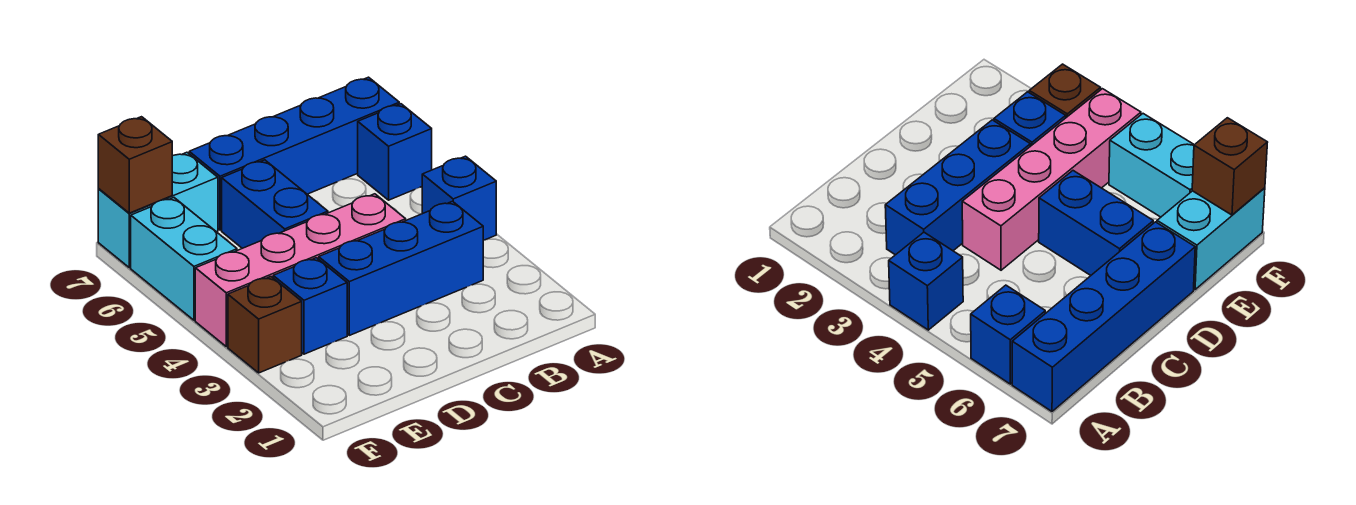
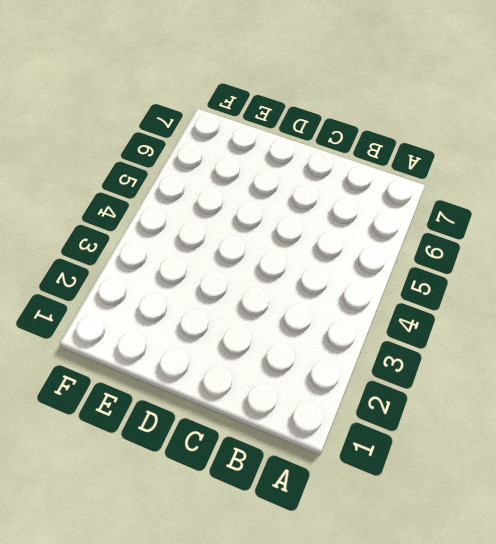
none -> blue brick A4 level 1
none -> blue brick A6 level 1

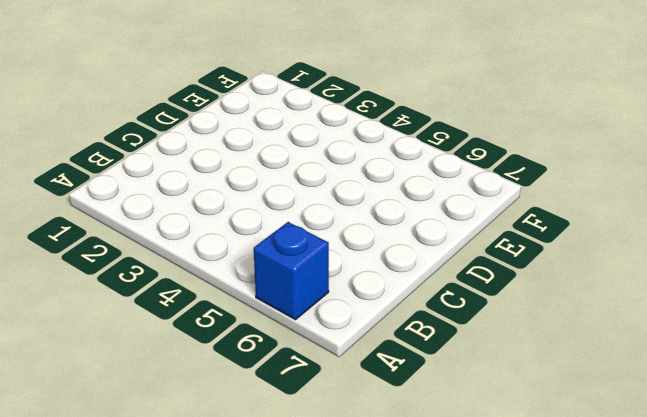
none -> blue brick A4 level 1
none -> blue brick A7:D7 level 1

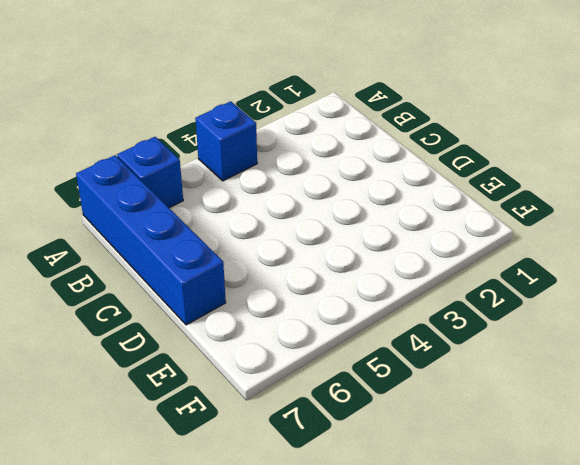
none -> blue brick B3:D3 level 1
none -> pink brick C4:F4 level 1

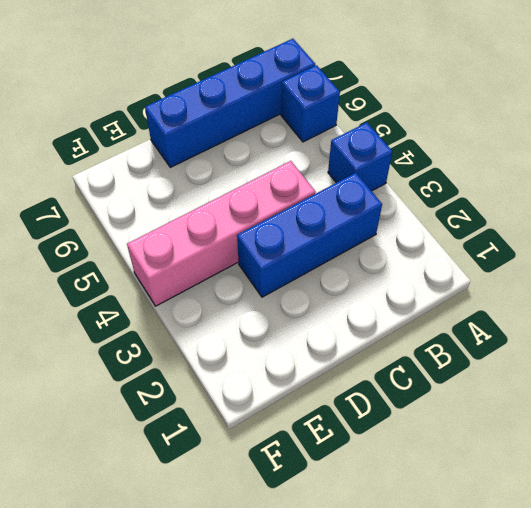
none -> blue brick D5:D6 level 1
none -> blue brick E3 level 1

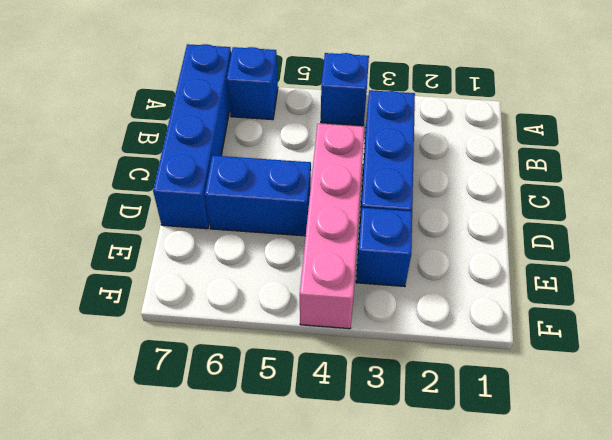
none -> cyan brick E7:F7 level 1
none -> brown brick F3 level 1

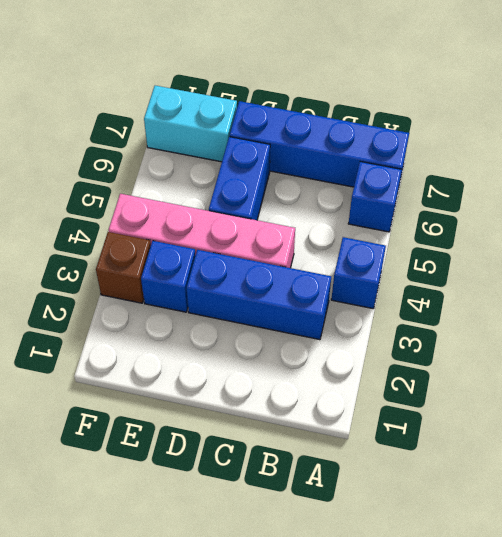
none -> cyan brick F5:F6 level 1
none -> brown brick F7 level 2

